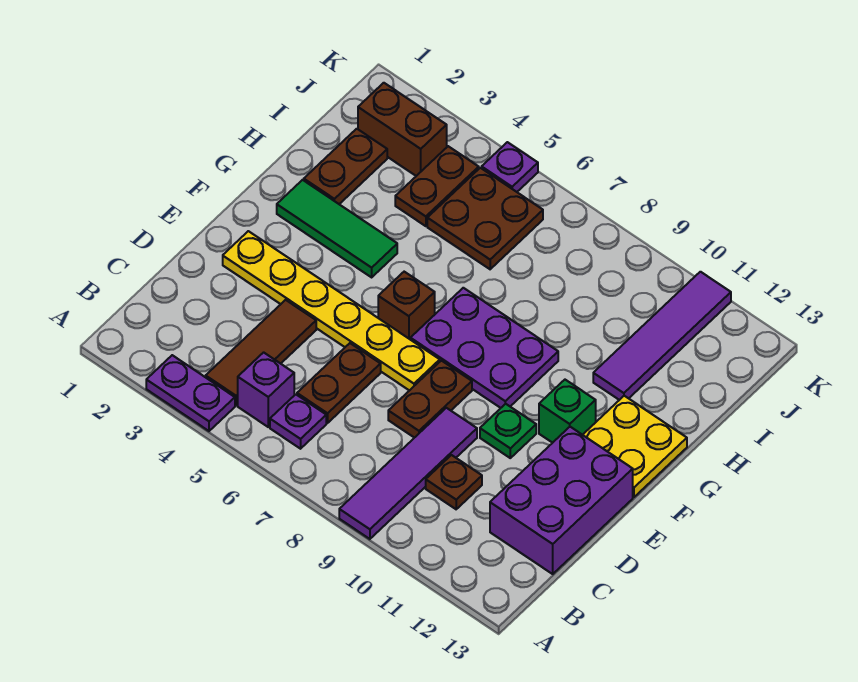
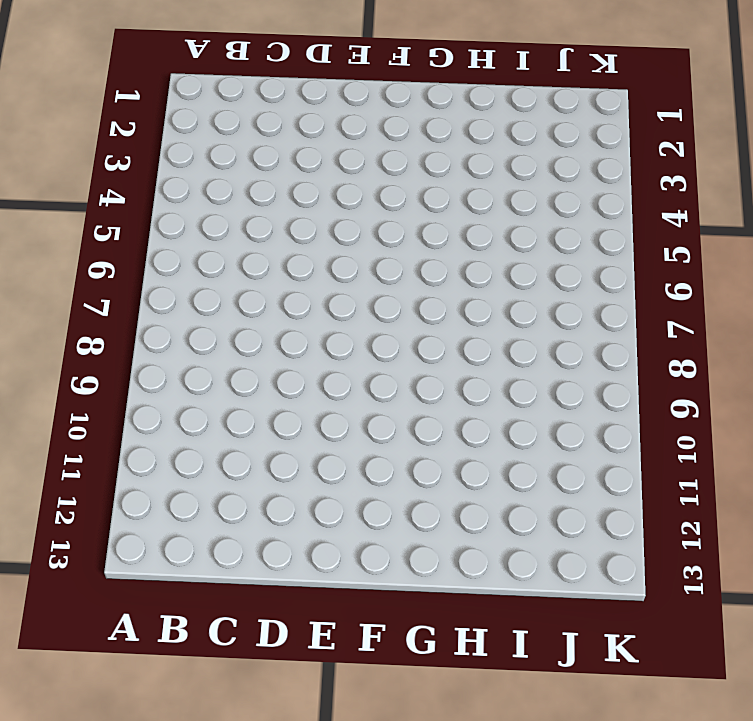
none -> purple plate A3:A4 level 1
none -> purple tile A9:D9 level 1
none -> brown tile B4:D4 level 1

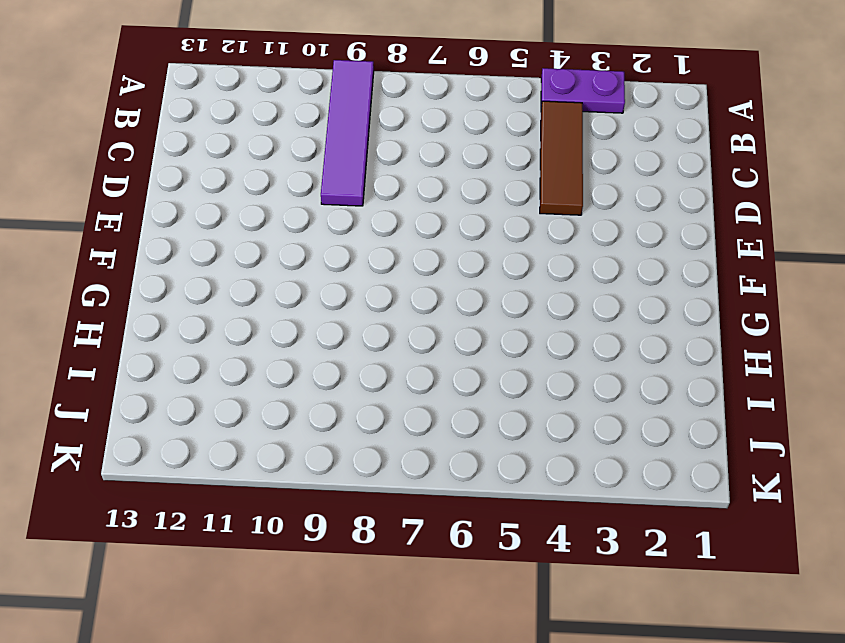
none -> purple brick B5 level 1
none -> purple plate B6 level 1
none -> brown plate C6:D6 level 1

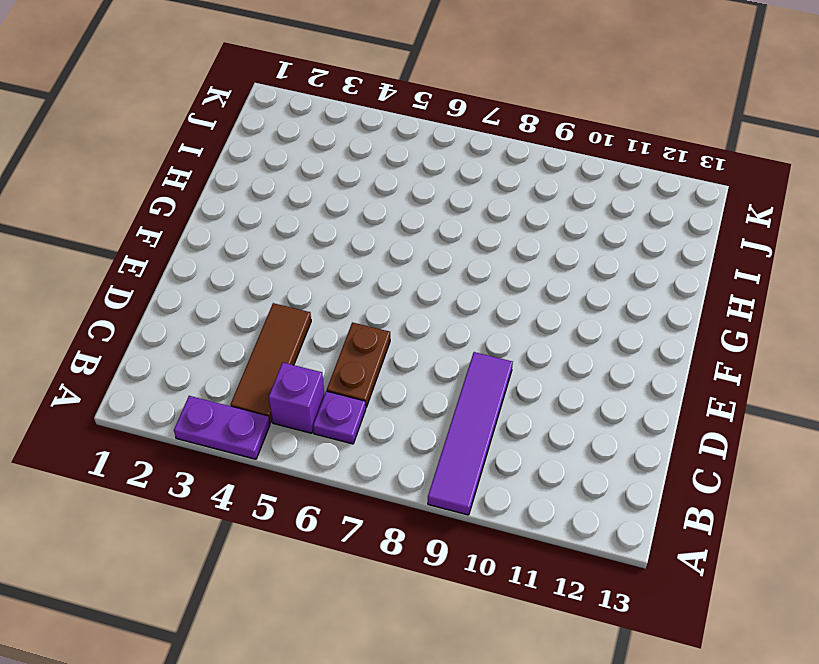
none -> brown plate C10 level 1
none -> purple brick C12:E13 level 1
none -> brown plate D8:E8 level 1

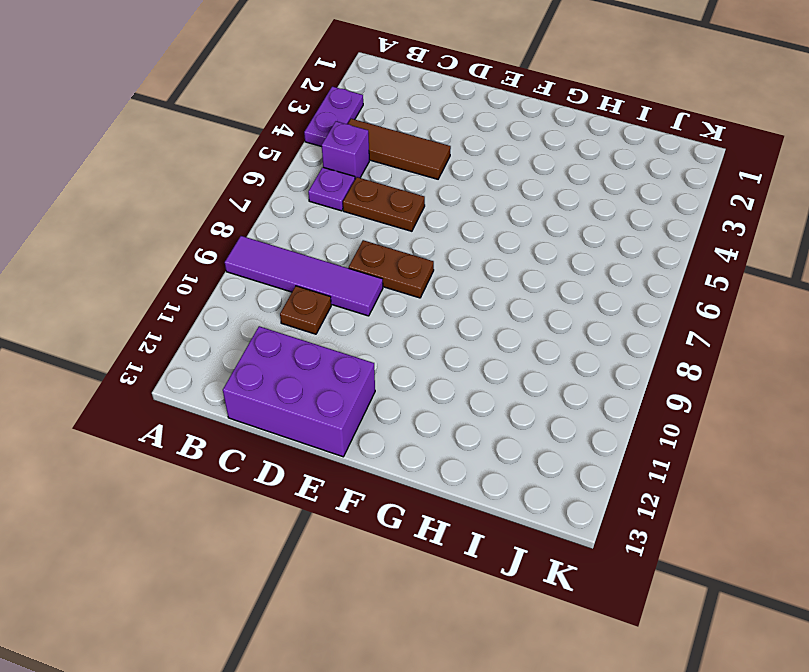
none -> yellow plate E2:E7 level 1
none -> green plate E10 level 1
none -> brown brick F6 level 1

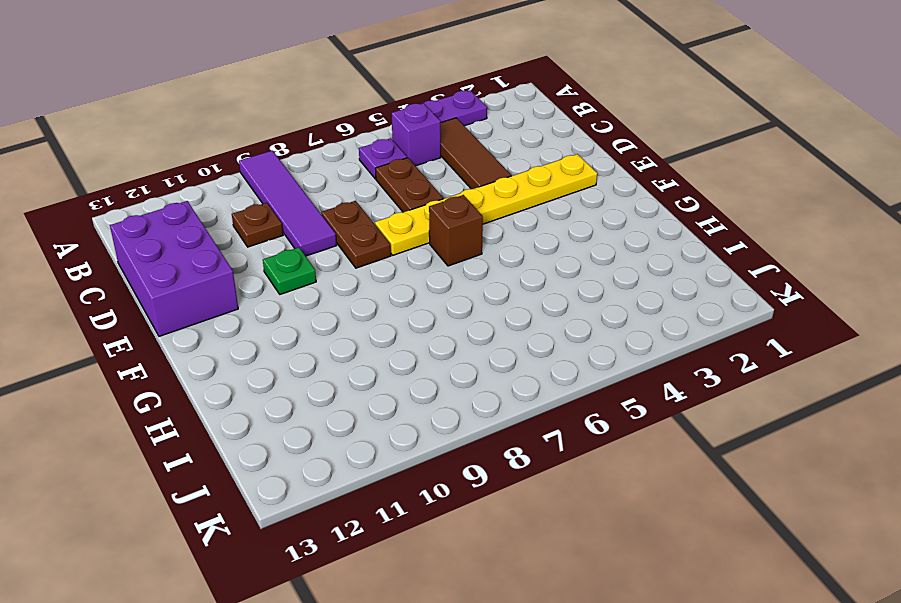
none -> purple plate F7:G9 level 1
none -> green brick F11 level 1
none -> yellow plate F12:G13 level 1

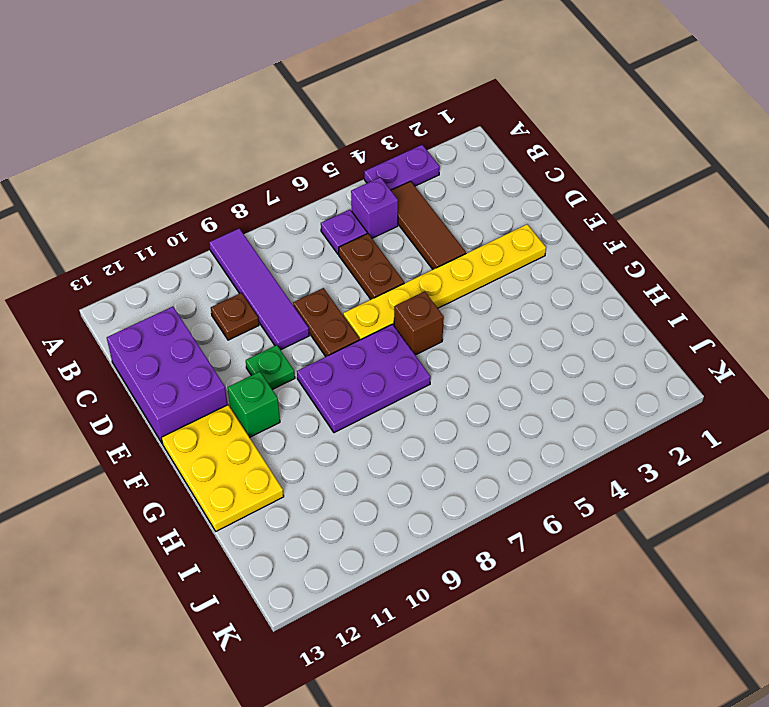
yellow plate F12:H13 level 1 -> yellow plate F12:G13 level 1
none -> green tile G2:G4 level 1
none -> brown plate H2:I2 level 1
none -> purple tile H11:K11 level 1

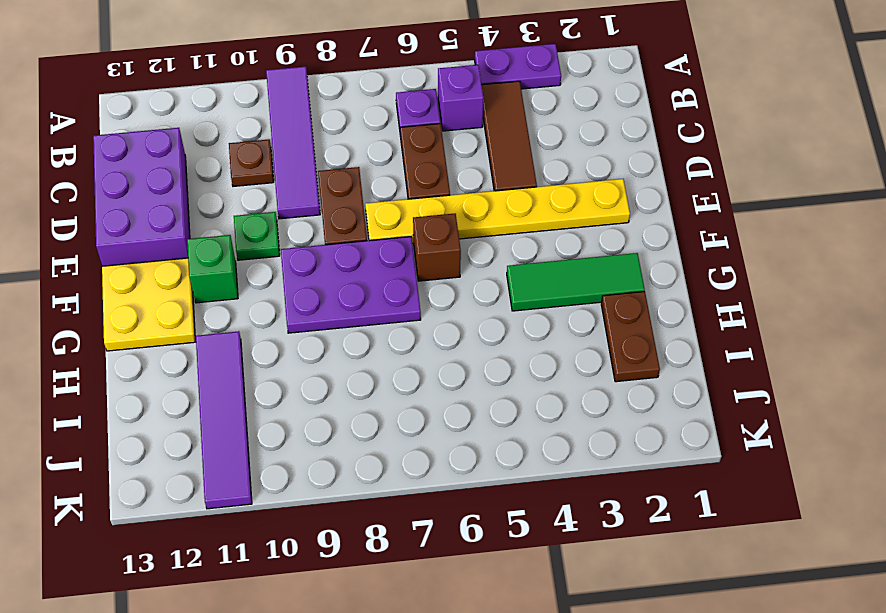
none -> brown plate I4:J4 level 1
none -> brown plate I5:J6 level 1
none -> brown brick J2:J3 level 1

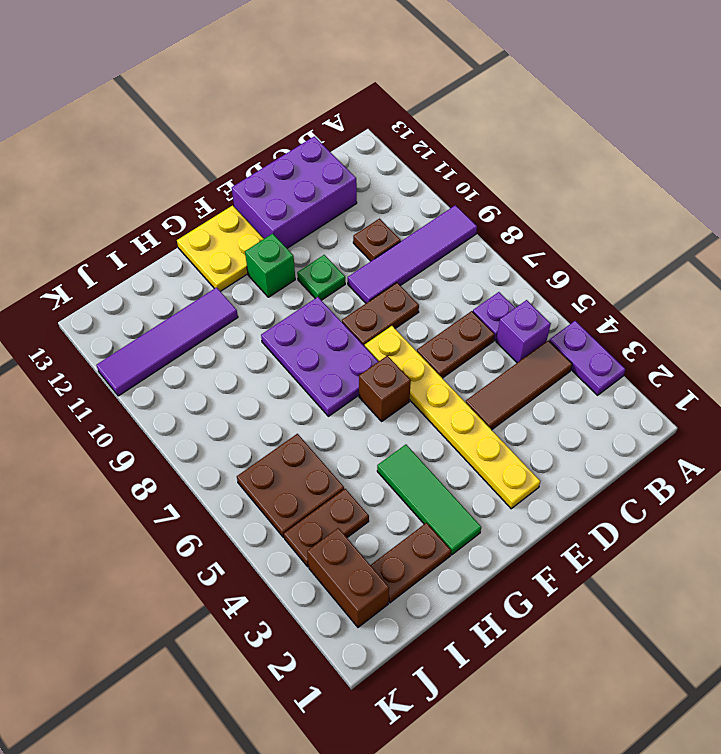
none -> purple plate K5 level 1

